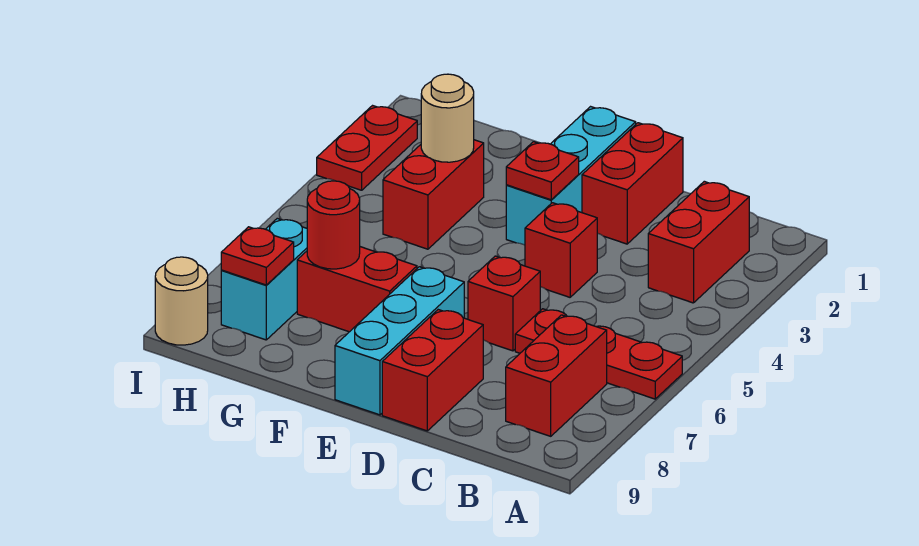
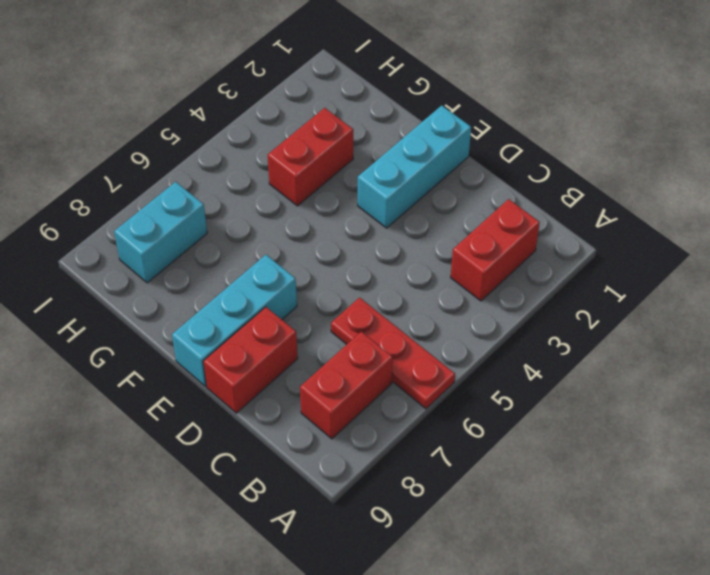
none -> red brick D1:D2 level 1
none -> red brick D4 level 1
none -> red brick D6 level 1

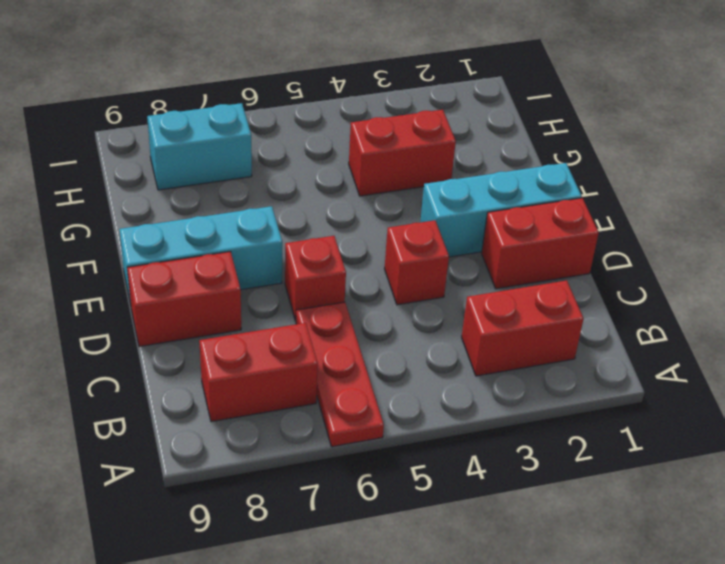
none -> red brick F7:G7 level 1
none -> red plate I2:I3 level 1
none -> tan round brick I9 level 1

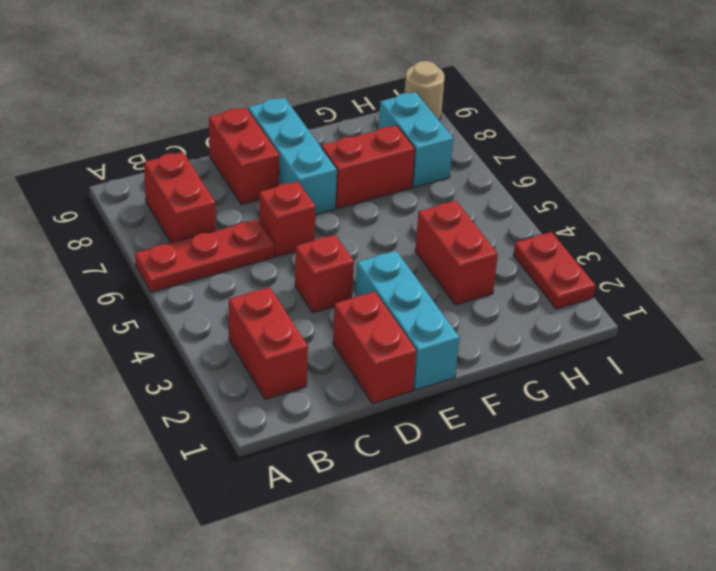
none -> red plate E3 level 2
none -> tan round brick G3 level 2
none -> red round brick G7 level 2

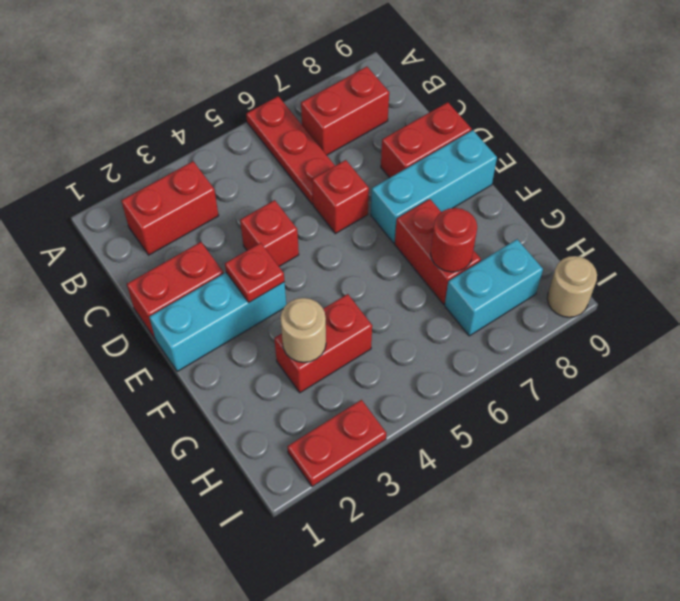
none -> red plate H8 level 2

